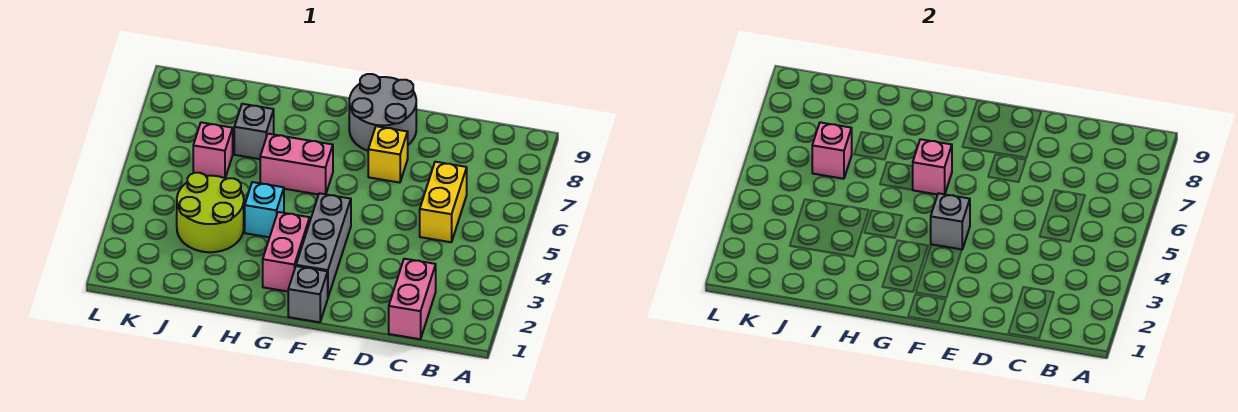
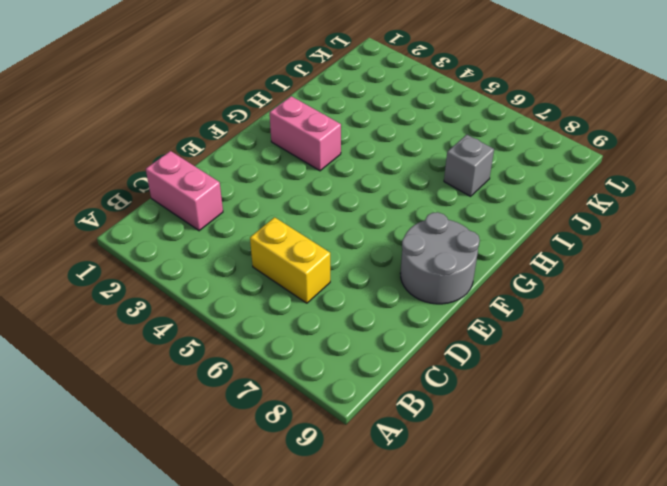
none -> yellow brick E7 level 1
none -> grey brick F1 level 1
none -> grey brick F2:F4 level 1

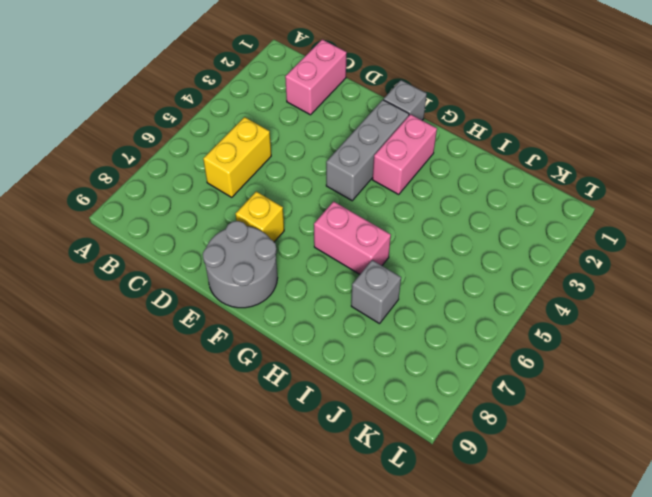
none -> cyan brick H4 level 1
none -> lime round brick I3:J4 level 1
none -> pink brick J6 level 1

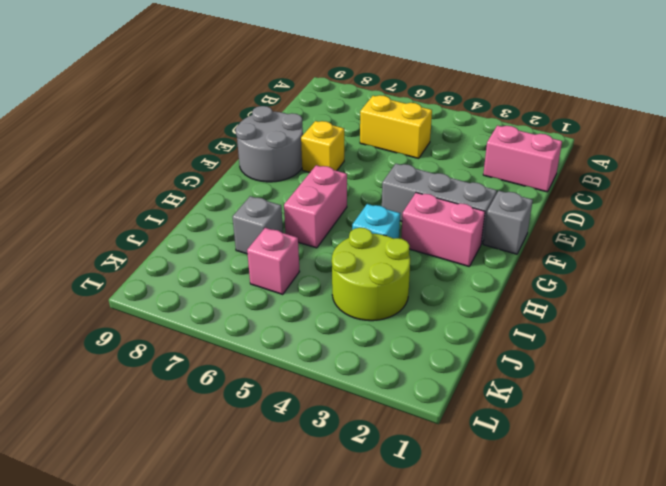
none -> grey brick F4 level 2
none -> pink brick G6 level 2
none -> pink brick J6 level 2

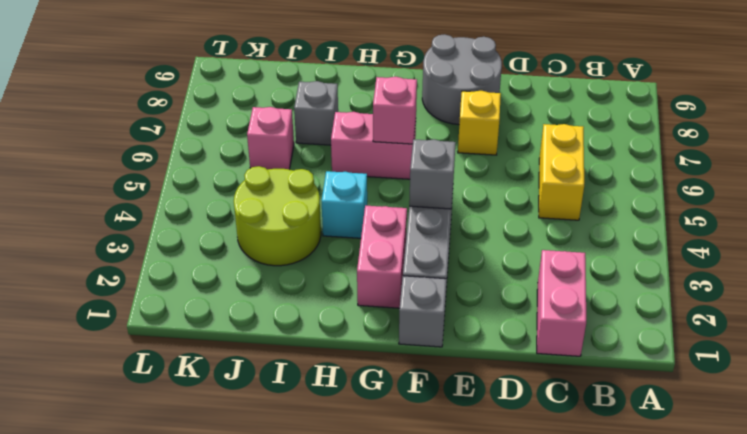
none -> pink brick J6 level 2

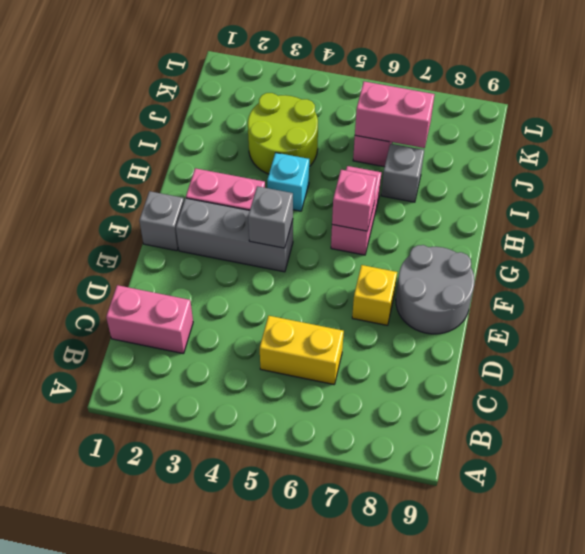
pink brick J6:J7 level 2 -> pink brick J6 level 2

